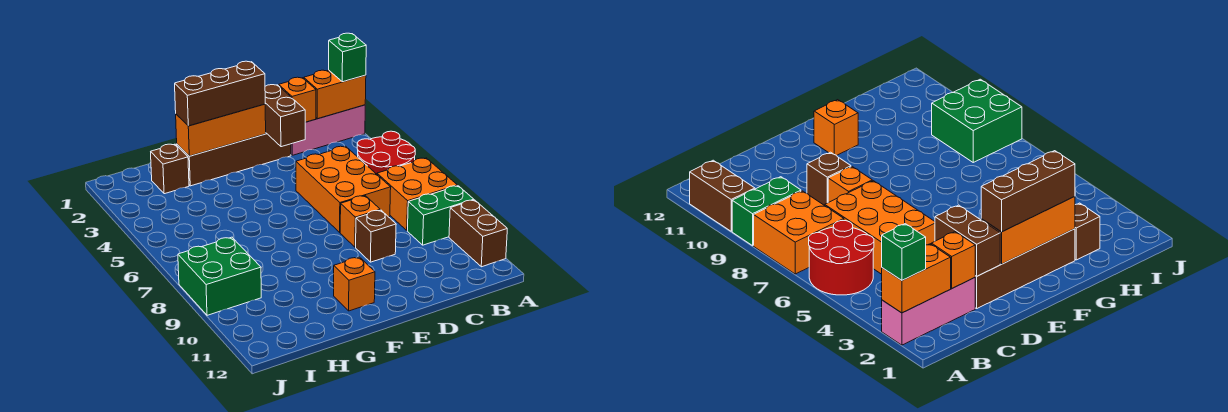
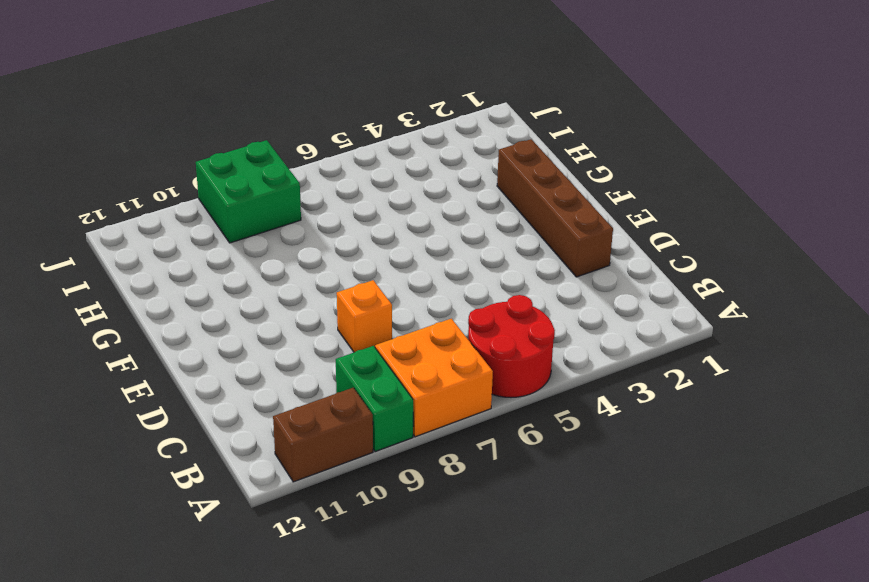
none -> pink brick A2:C2 level 1
none -> orange brick C5:D7 level 1
none -> brown brick D9 level 1

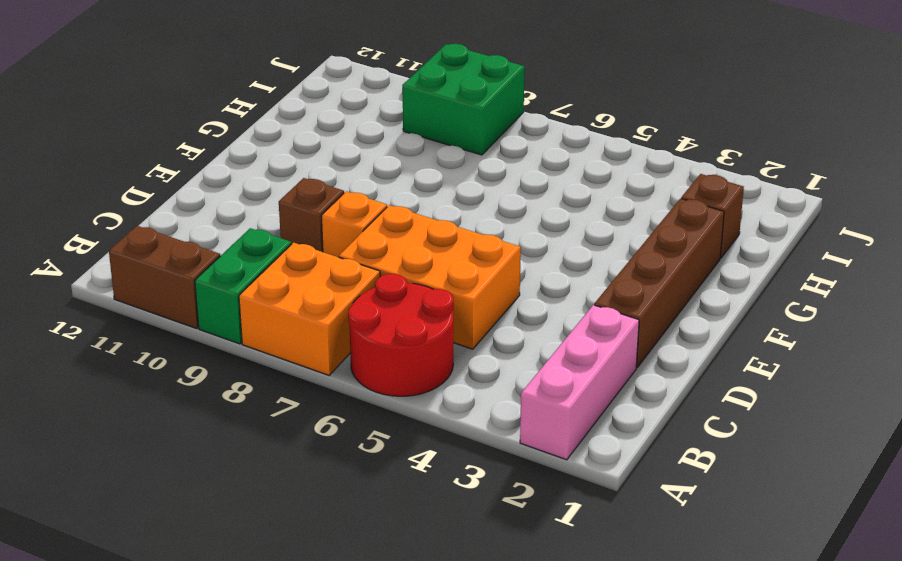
none -> orange brick F11 level 1
none -> orange brick A2:B2 level 2
none -> orange brick C2 level 2

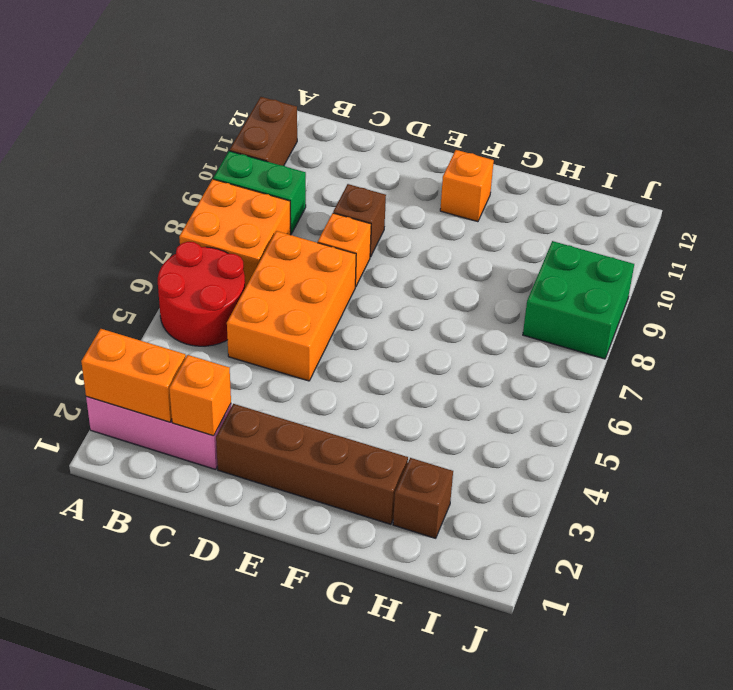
none -> brown brick D2:D3 level 2
none -> orange brick E2:G2 level 2
none -> green brick A2 level 3

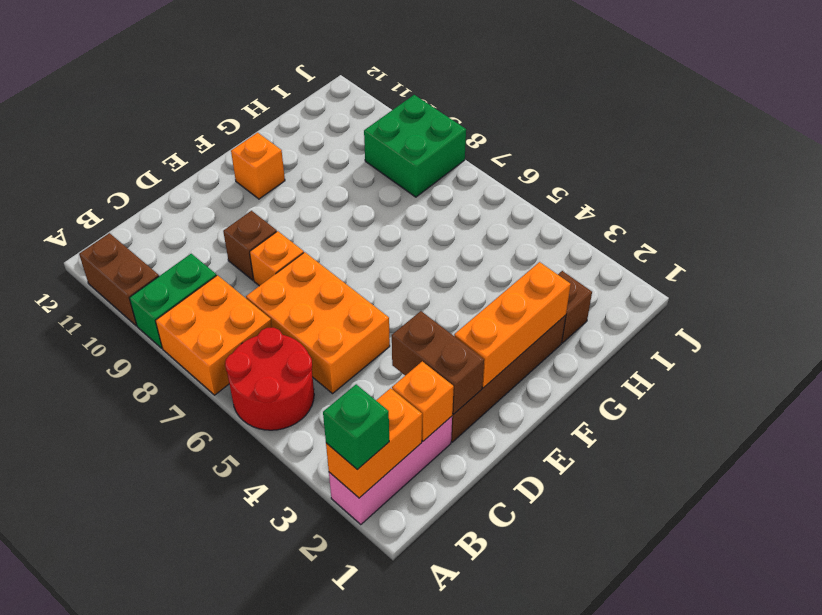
none -> brown brick E2:G2 level 3

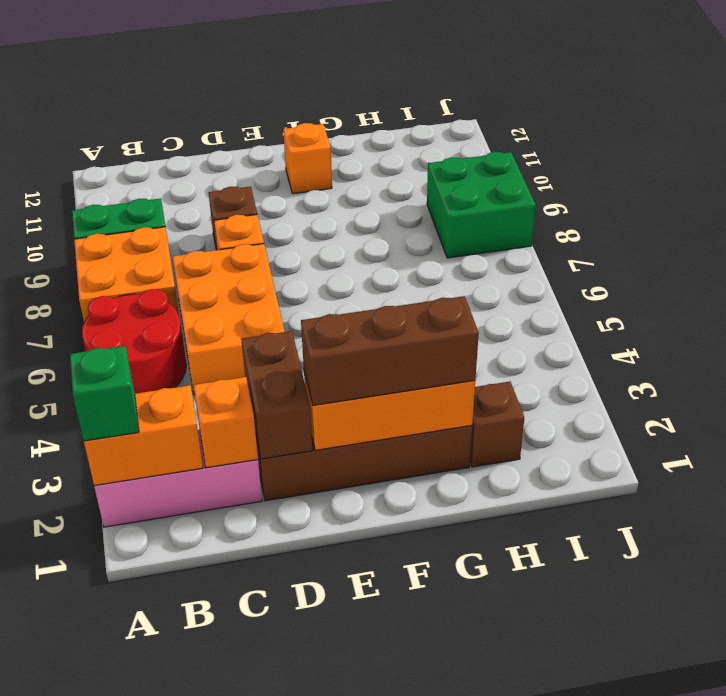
none -> brown brick A10:A11 level 1

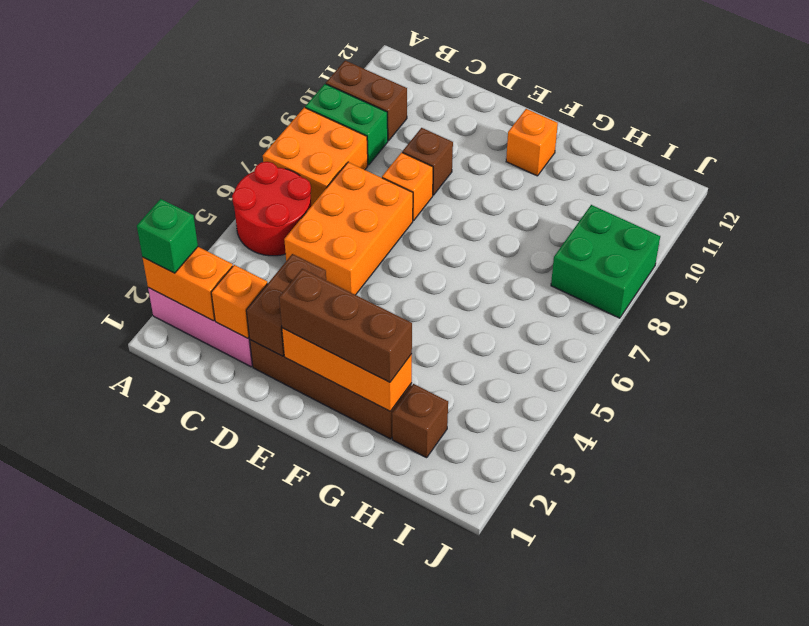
brown brick A10:B10 level 1 -> brown brick A10:A11 level 1

